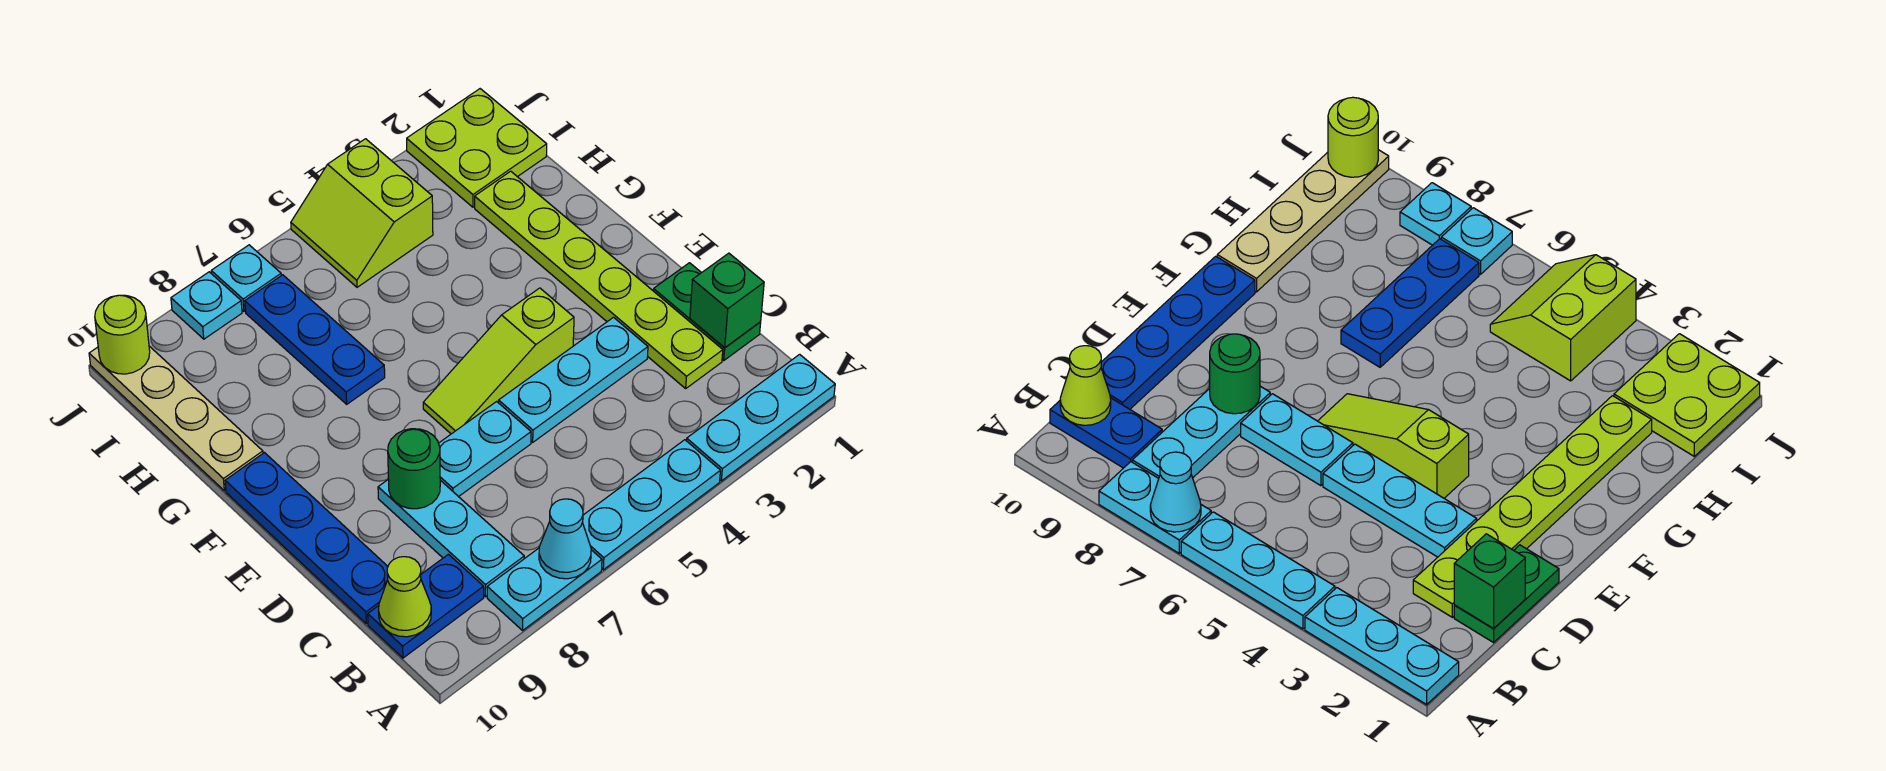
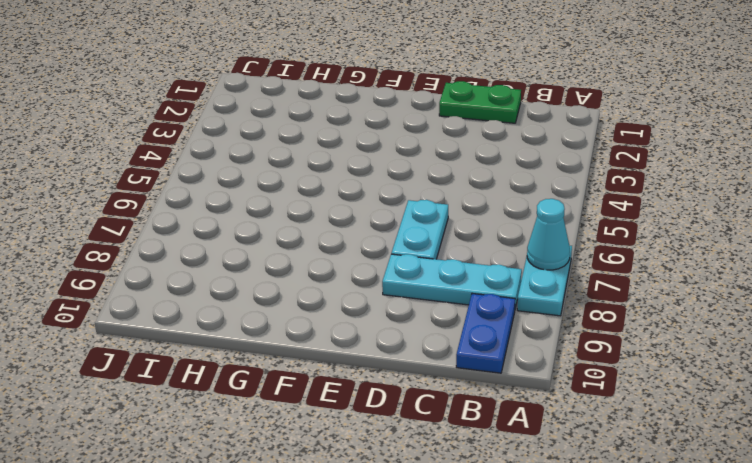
none -> cyan plate A1:A3 level 1
none -> cyan plate A4:A6 level 1
none -> lime plate C2:H2 level 1

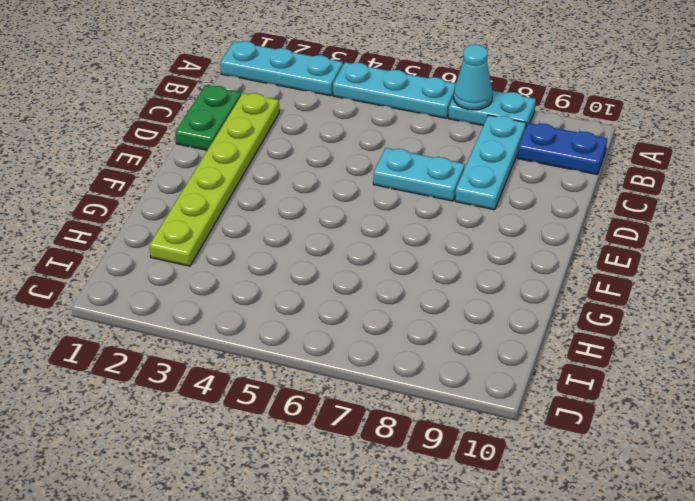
none -> blue plate C10:F10 level 1
none -> cyan plate D3:D5 level 1
none -> lime slope E4:E6 level 1 top 4

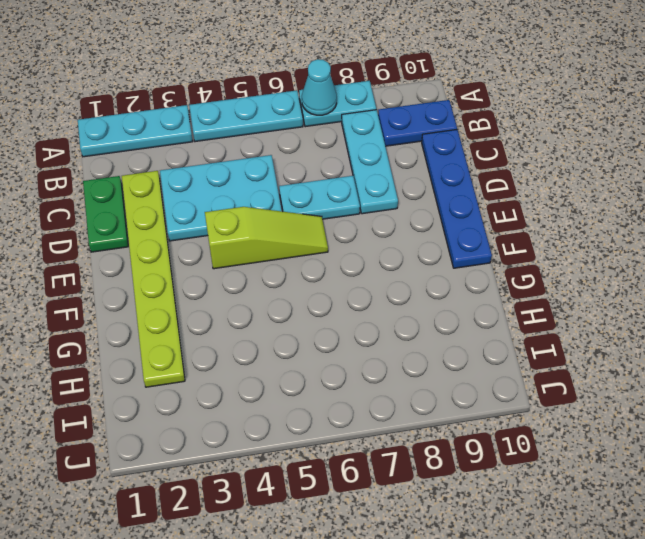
cyan plate C3:D5 level 1 -> cyan plate D3:D5 level 1
none -> blue plate G7:I7 level 1
none -> tan plate G10:J10 level 1
none -> lime plate I1:J2 level 1

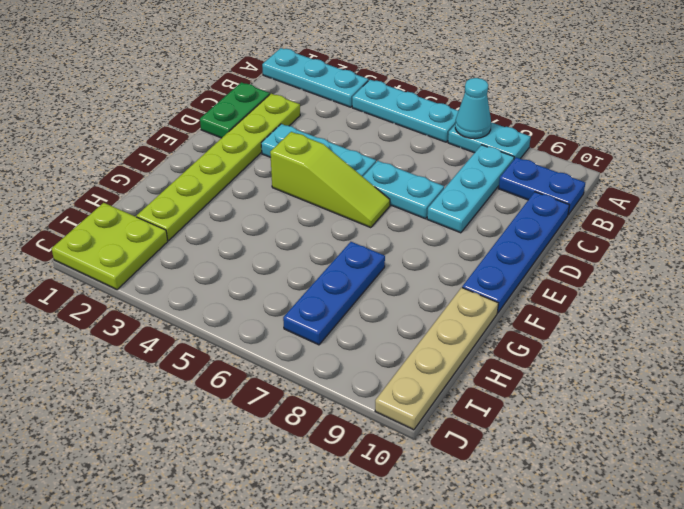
none -> lime slope I4:J5 level 1 top 4
none -> cyan plate J7 level 1
none -> cyan plate J8 level 1

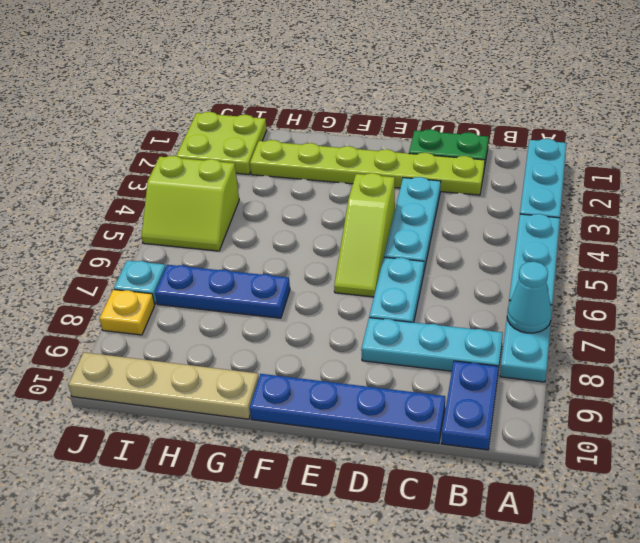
yellow plate J8 level 1 -> cyan plate J8 level 1
none -> lime cone B10 level 2
none -> green brick C1 level 2
none -> green round brick D8 level 2

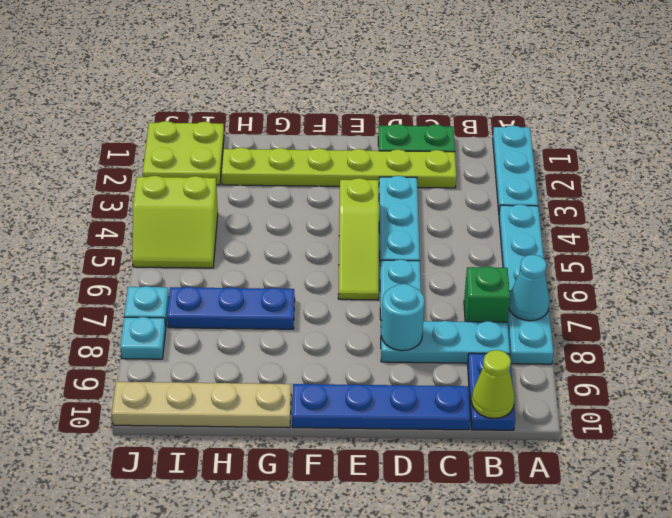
green brick B7 level 1 -> green brick C1 level 2
cyan round brick D8 level 2 -> green round brick D8 level 2
none -> lime round brick J10 level 2

